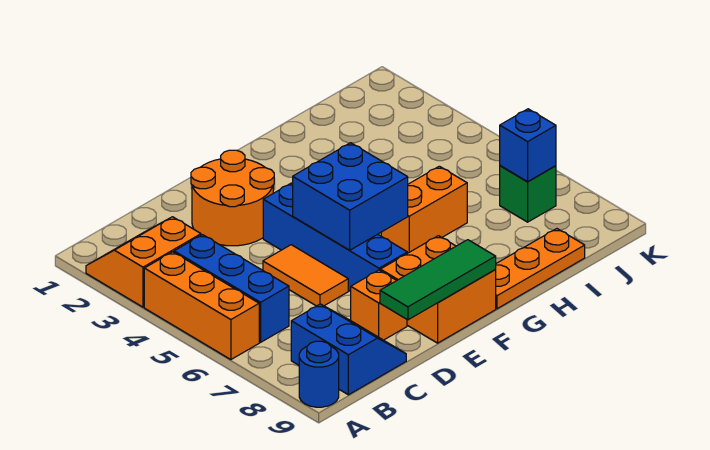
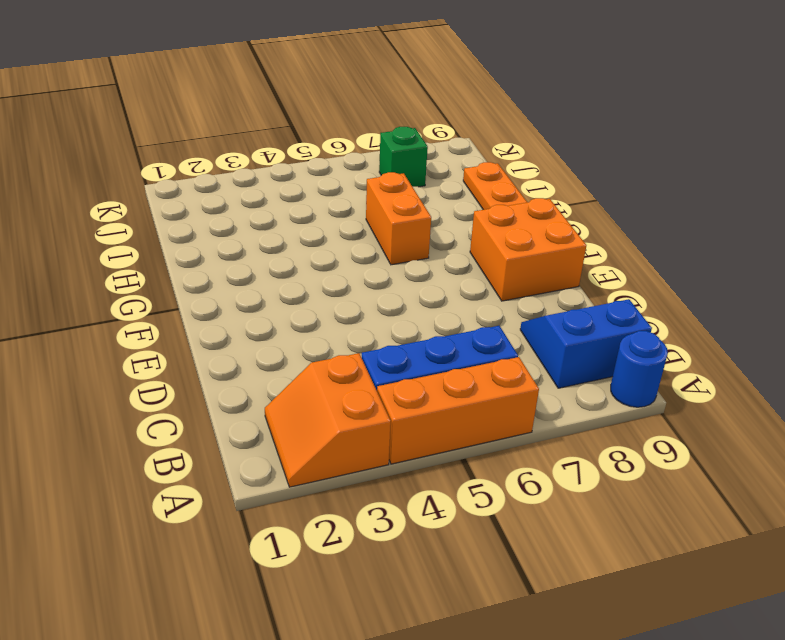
none -> orange round brick D2:E3 level 1
none -> orange tile D5:D6 level 1
none -> orange brick D8 level 1

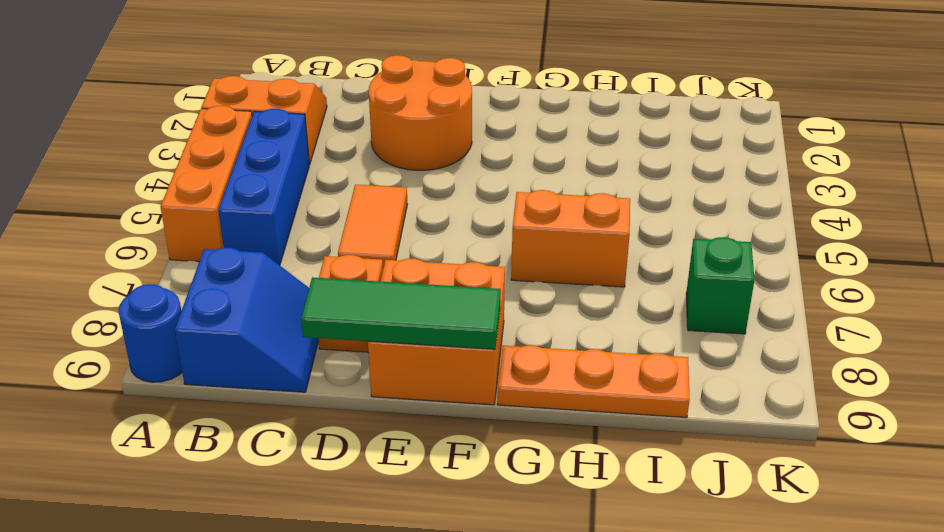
none -> blue brick E4:E7 level 1
none -> blue brick E5:F6 level 2
none -> blue brick J7 level 2

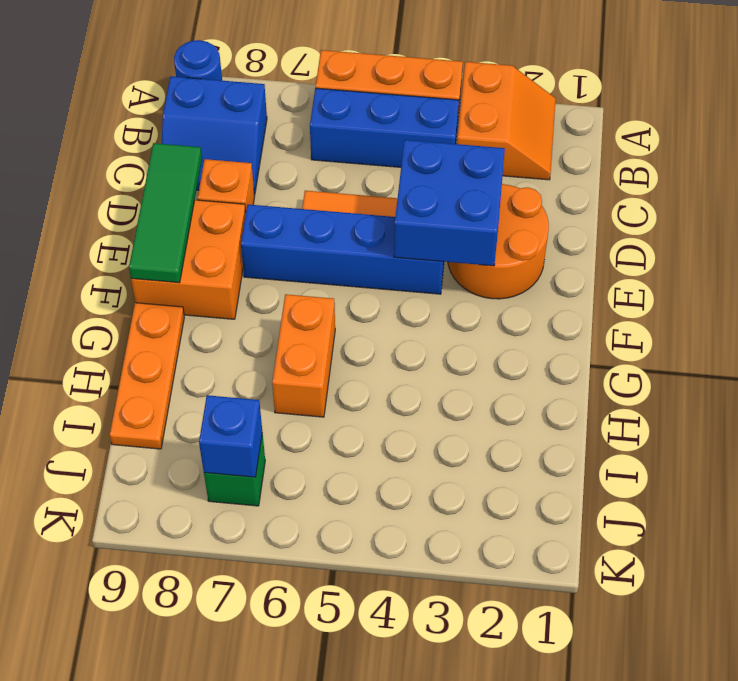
blue brick D3:E4 level 2 -> blue brick E5:F6 level 2

